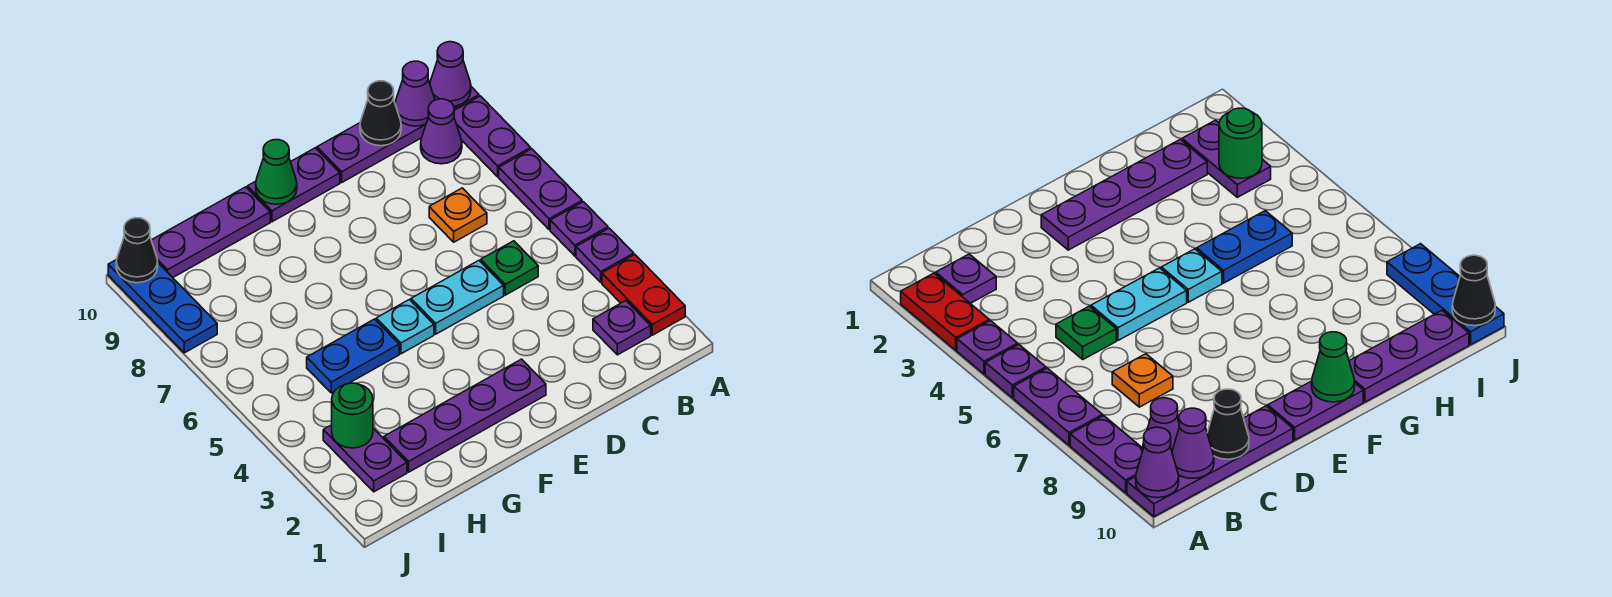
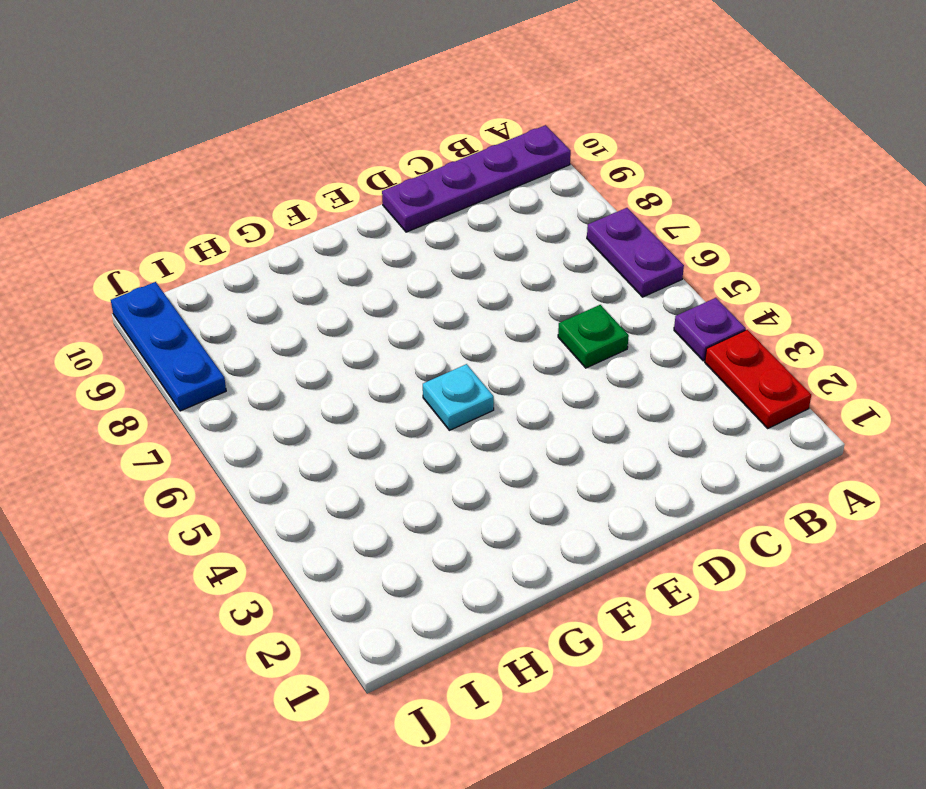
none -> purple plate A5 level 1
none -> purple plate A8:A9 level 1
none -> purple plate B2 level 1

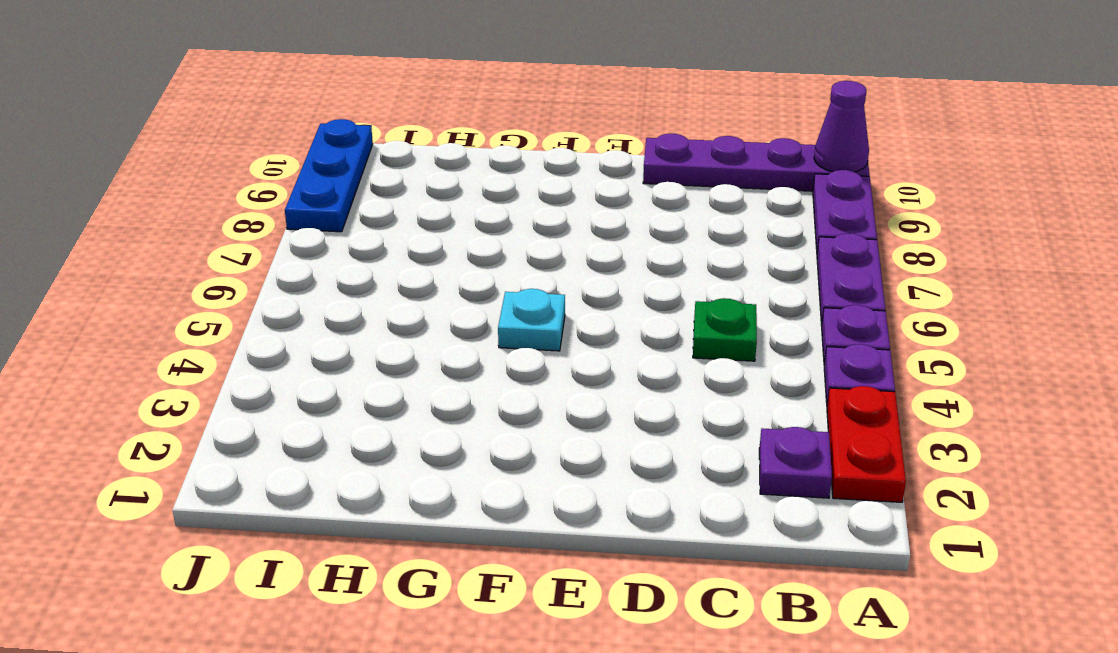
none -> purple cone B9 level 1
none -> orange plate C7 level 1
none -> cyan plate D5:E5 level 1

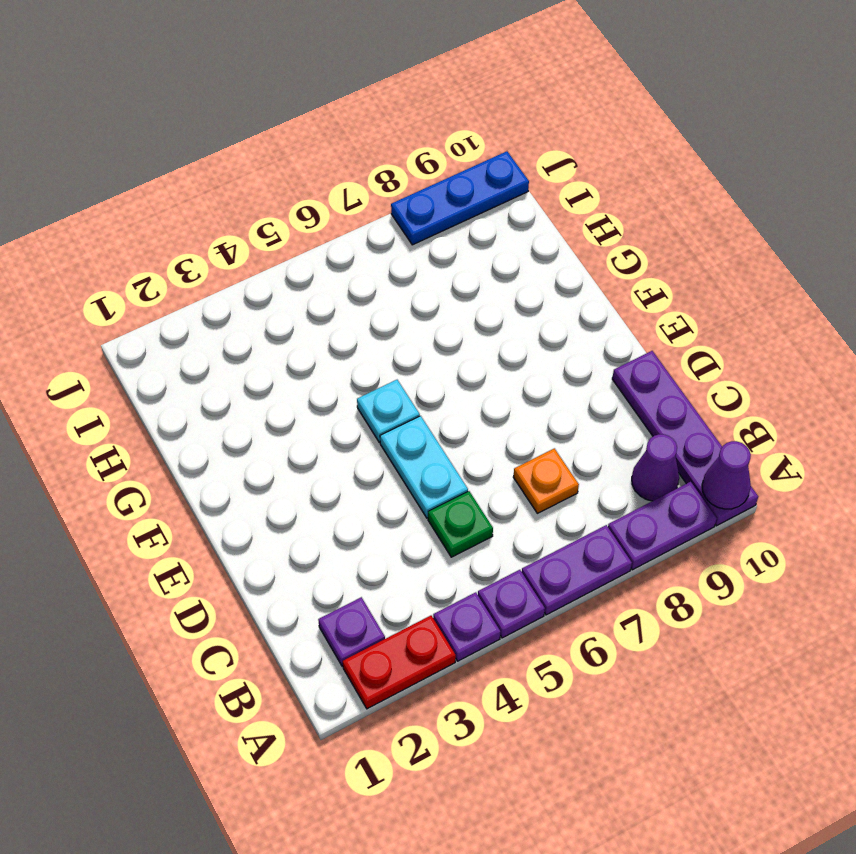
none -> purple plate E2:H2 level 1
none -> purple plate E10:F10 level 1
none -> blue plate G5:H5 level 1

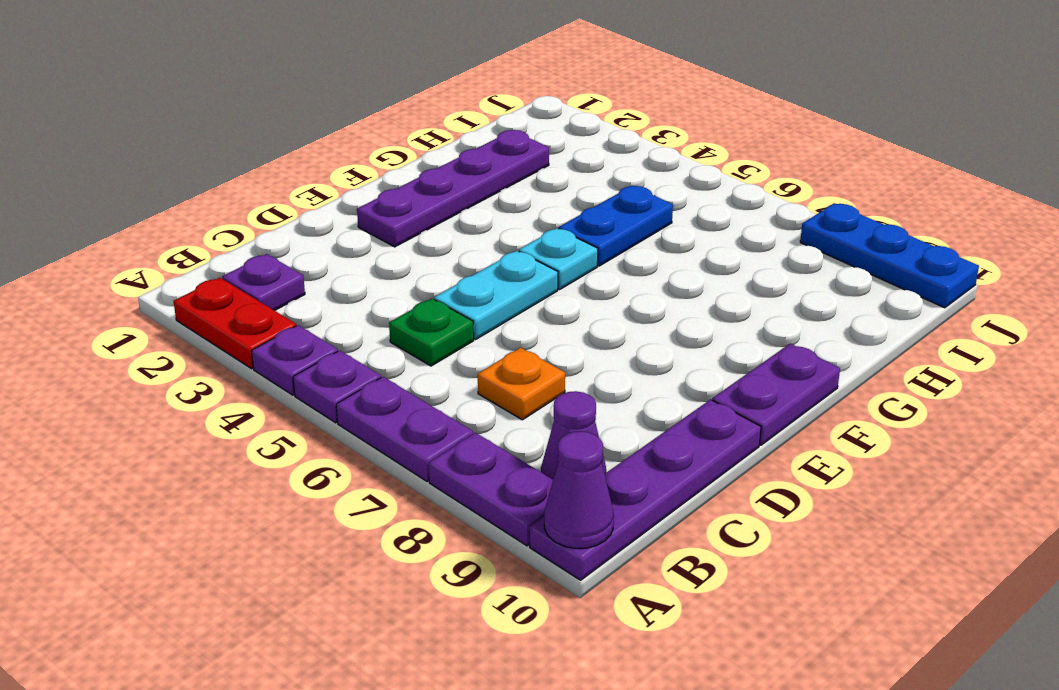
none -> purple plate G10:I10 level 1
none -> purple plate I2:I3 level 1
none -> purple cone B10 level 2

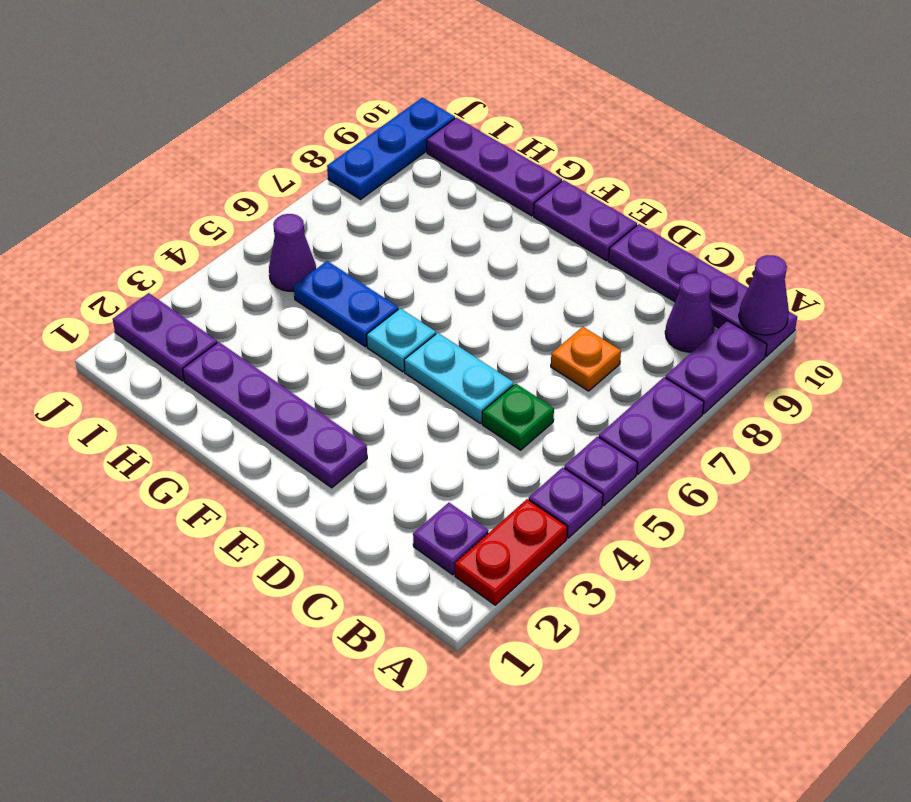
purple plate I2:J2 level 1 -> purple plate I2:I3 level 1
purple cone I5 level 1 -> purple cone B10 level 2
none -> black cone C10 level 2
none -> green cone F10 level 2
none -> green round brick I3 level 2

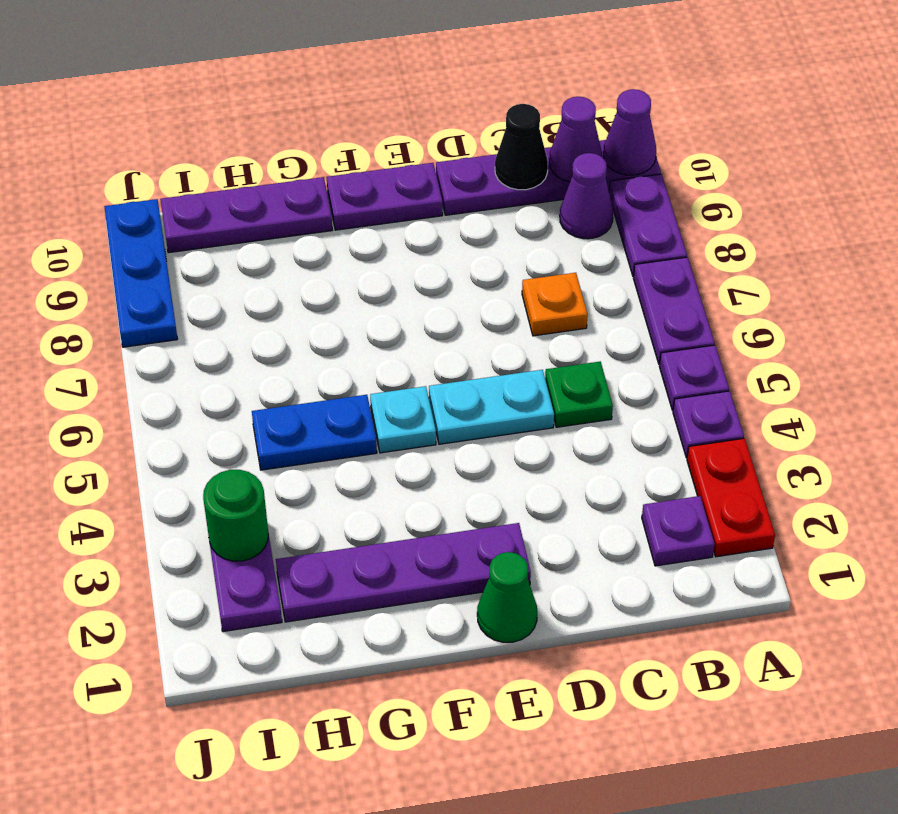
green cone E1 level 1 -> green cone F10 level 2
none -> black cone J10 level 2

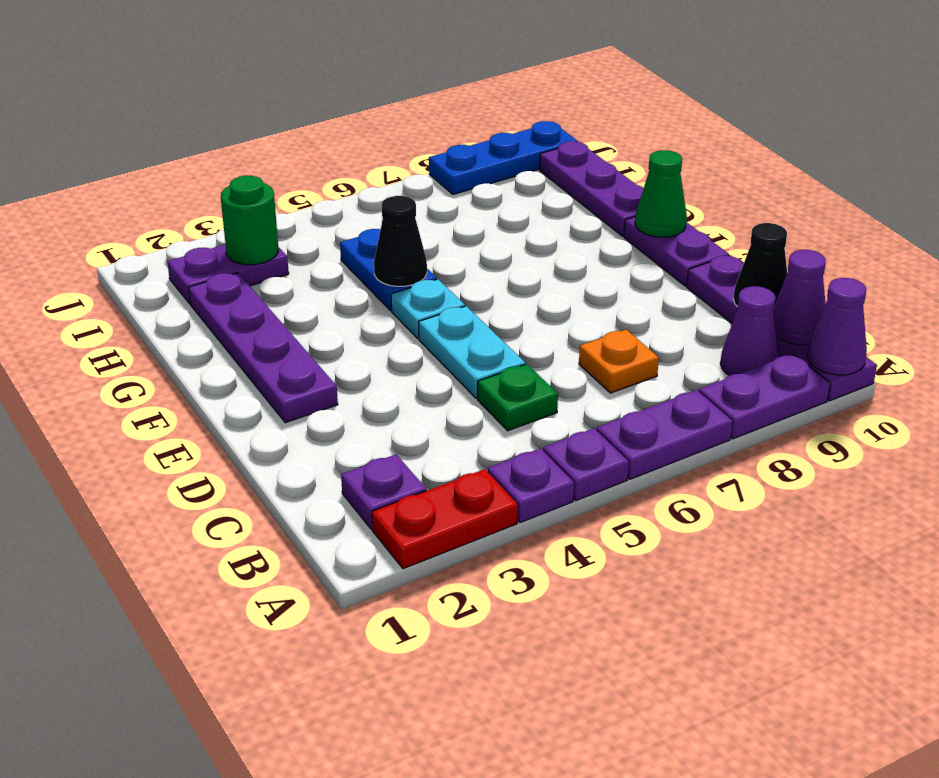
black cone G5 level 2 -> black cone J10 level 2

